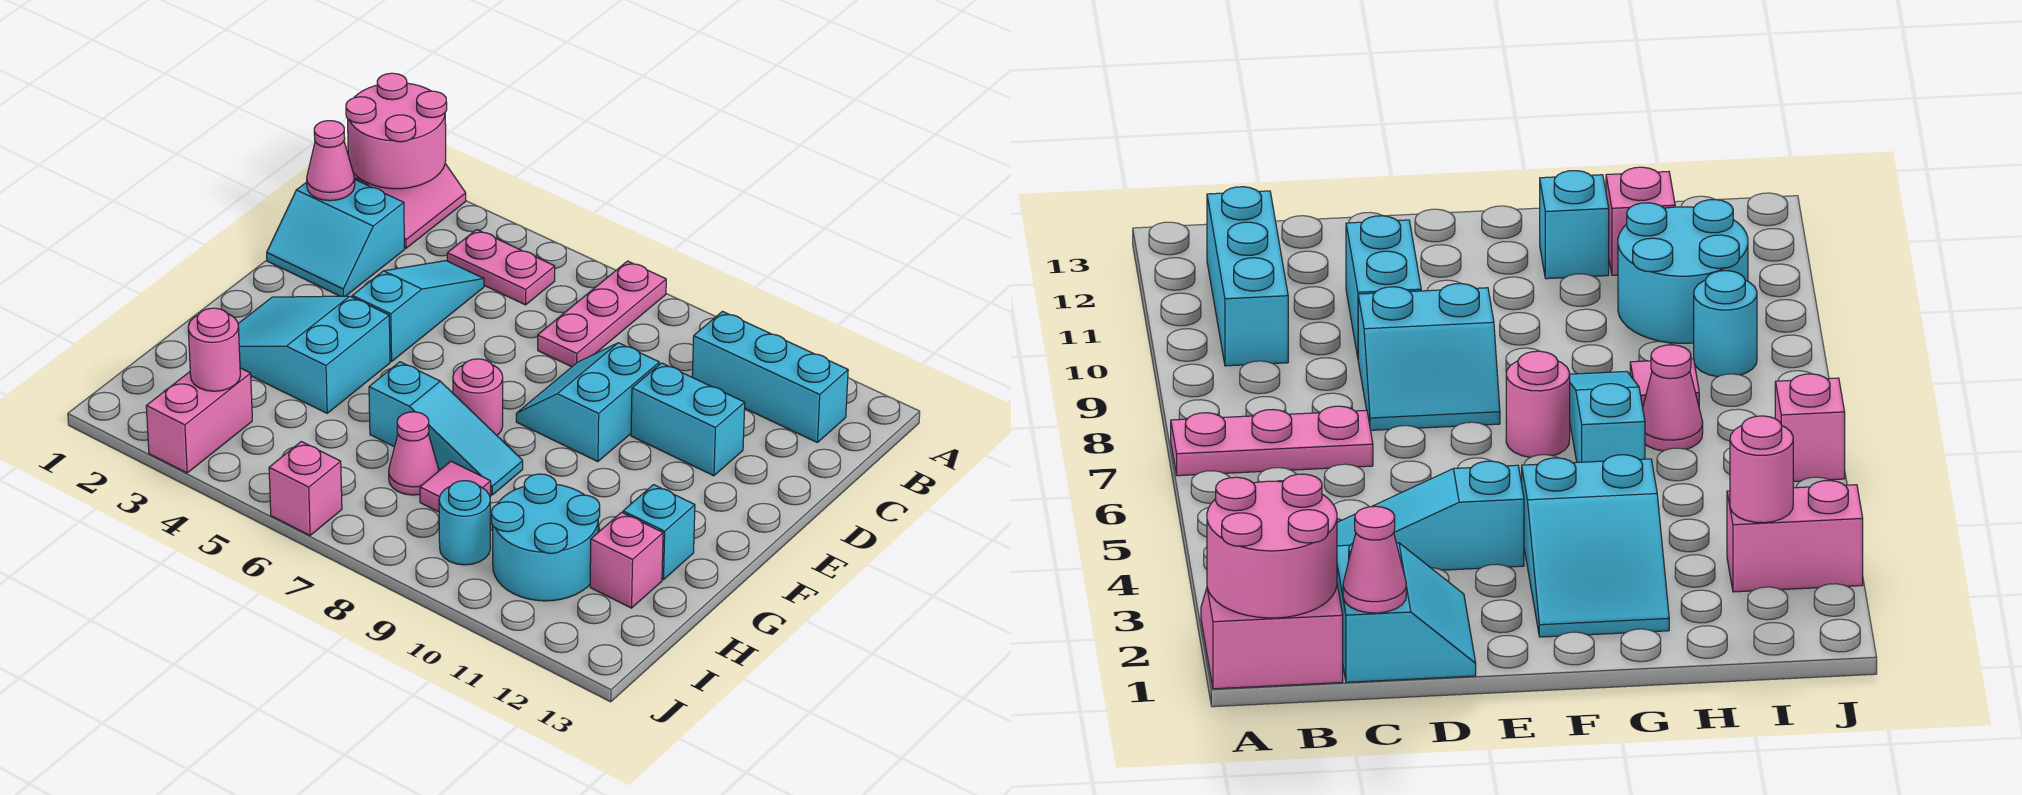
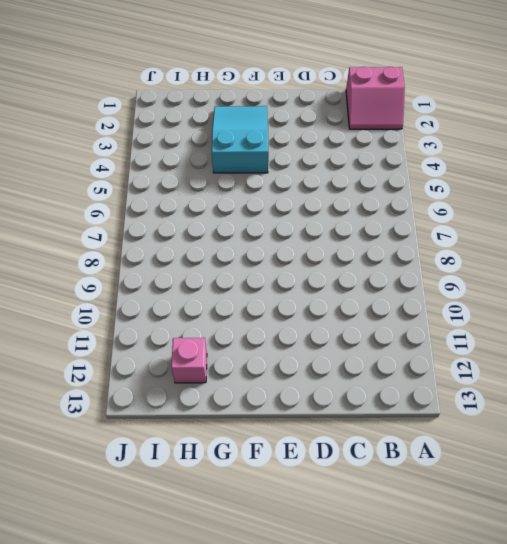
none -> pink plate A7:C7 level 1
none -> pink plate B4:B5 level 1
none -> cyan brick B10:B12 level 1

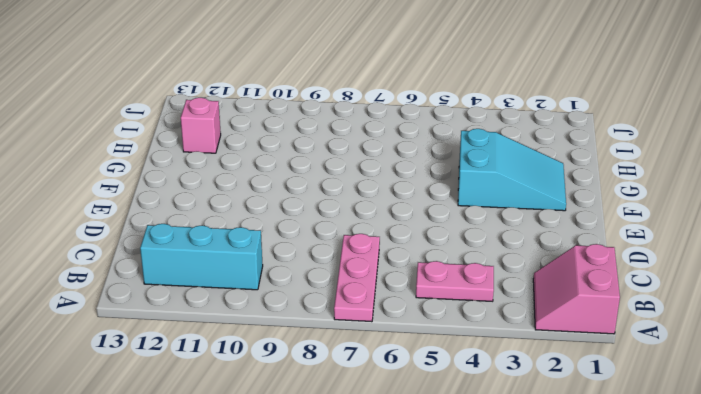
none -> cyan slope C1:D2 level 1 top C
none -> cyan slope C4:E4 level 1 top E
none -> cyan slope D8:E9 level 1 top 9

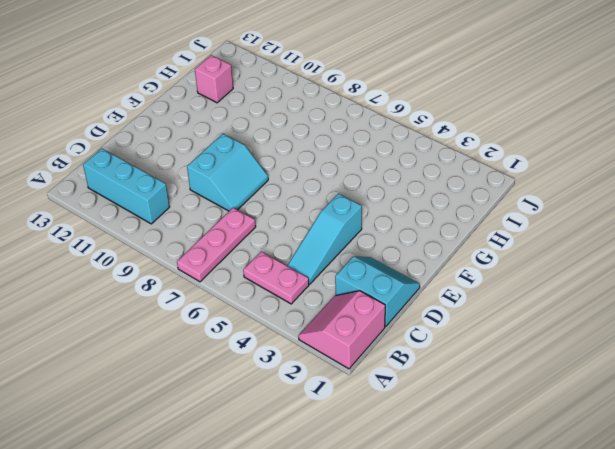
none -> cyan brick D10:D11 level 1
none -> cyan slope F2:G4 level 1 top 4
none -> pink round brick F7 level 1

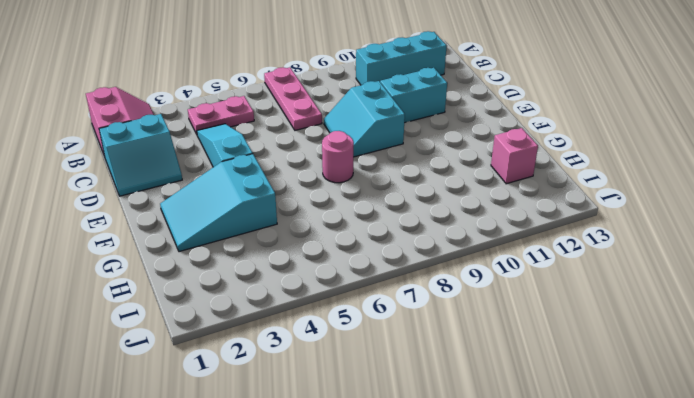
none -> cyan slope G6:G8 level 1 top 6
none -> cyan brick G12 level 1
none -> pink cone H7 level 1

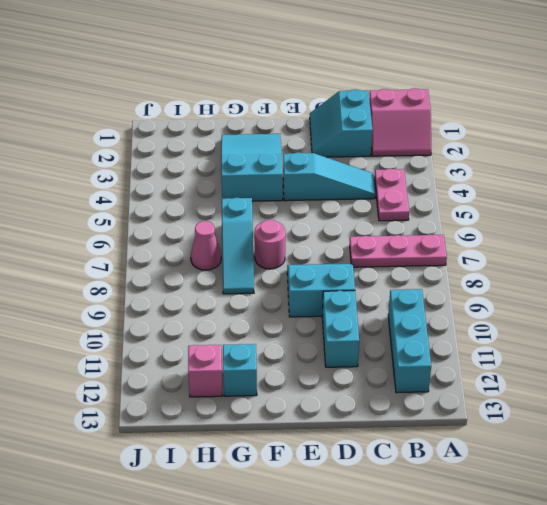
none -> pink tile H8 level 1
none -> cyan round brick H10:I11 level 1
none -> pink brick I3:J3 level 1

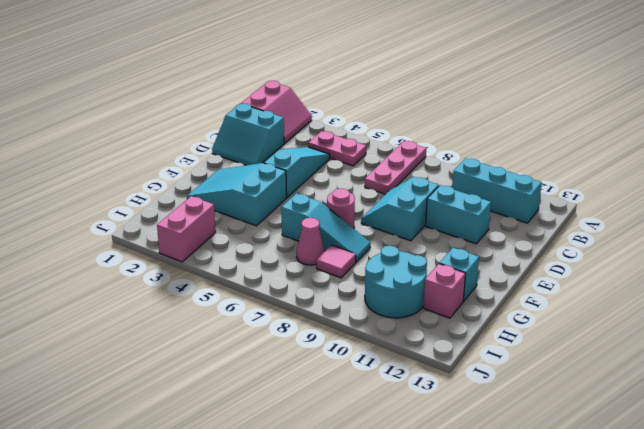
none -> cyan round brick I9 level 1
none -> pink brick J6 level 1
none -> pink round brick A1:B2 level 2

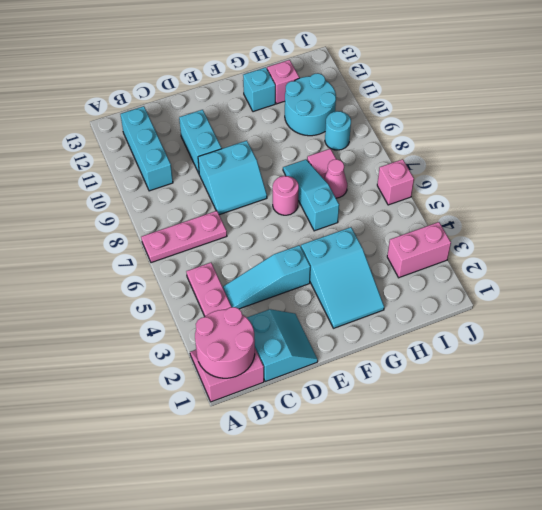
none -> pink cone C1 level 2
none -> pink round brick I3 level 2

